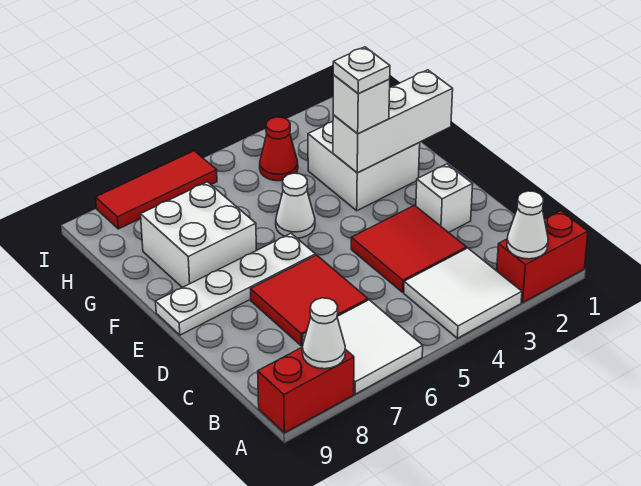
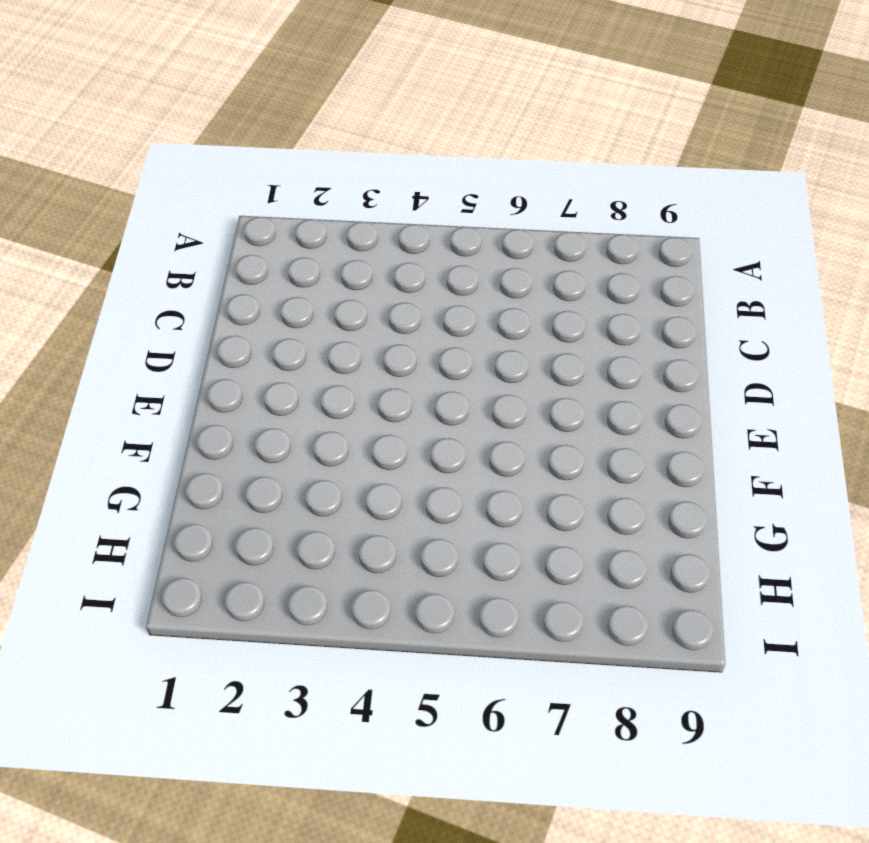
none -> red brick A1:A2 level 1
none -> white tile A3:B4 level 1
none -> white tile A6:B7 level 1

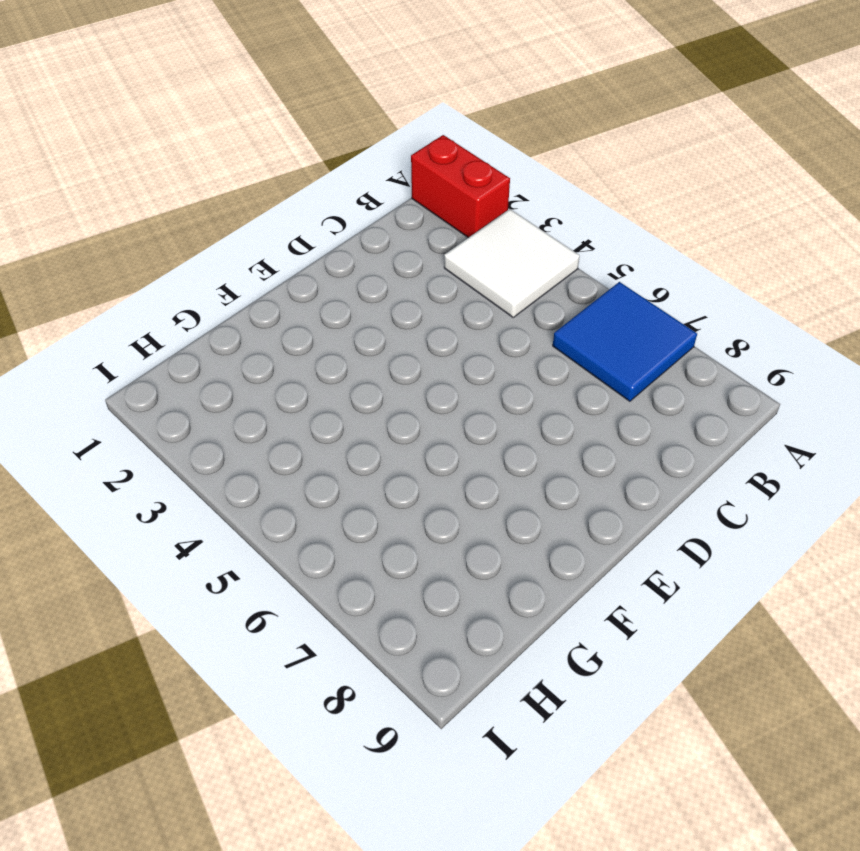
blue tile A6:B7 level 1 -> white tile A6:B7 level 1
none -> red brick A8:A9 level 1
none -> red tile C3:D4 level 1
none -> red tile C6:D7 level 1

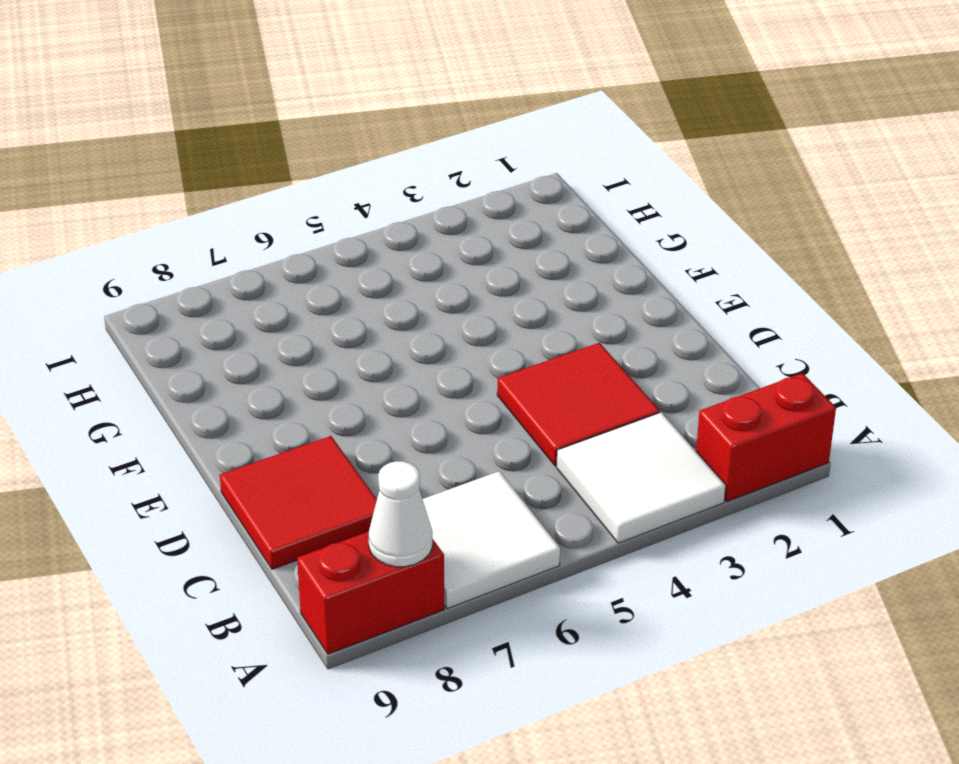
red tile C8:D9 level 1 -> red tile C6:D7 level 1
none -> white brick D2 level 1
none -> white plate E6:E9 level 1
none -> white brick F2:G3 level 1

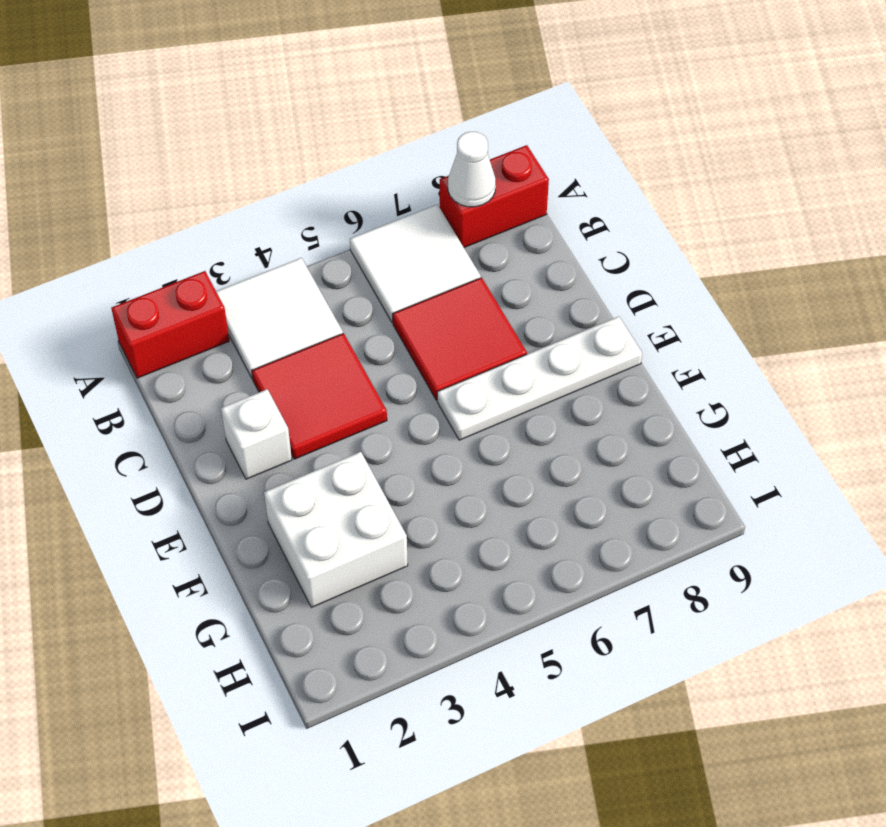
none -> white cone F5 level 1
none -> white brick F7:G8 level 1
none -> red cone H4 level 1

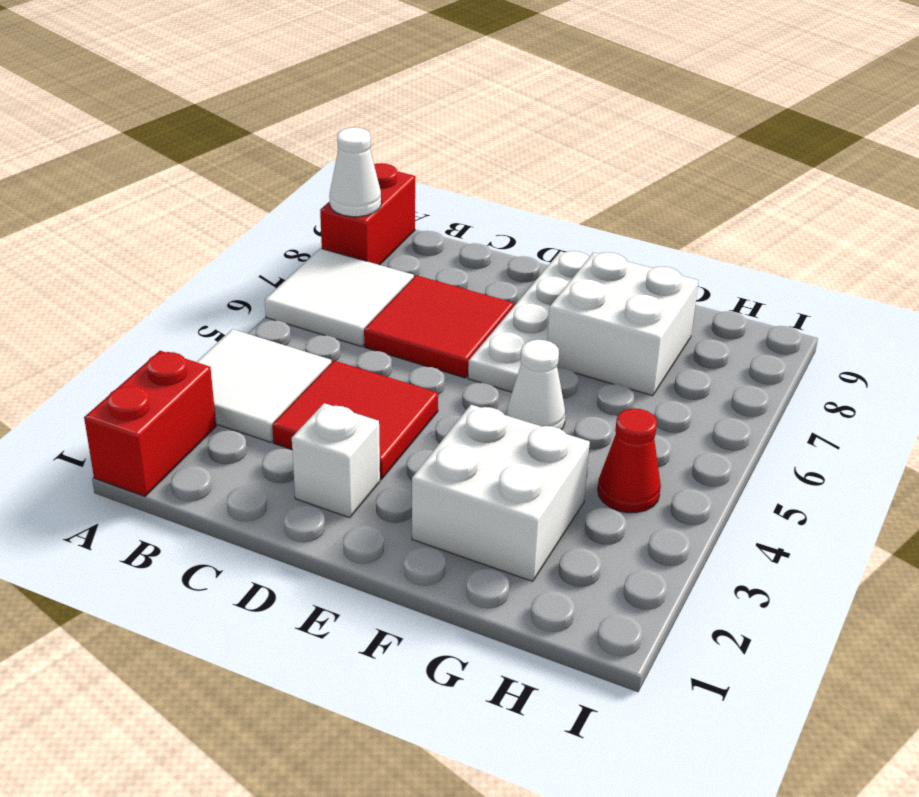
none -> red tile I6:I8 level 1
none -> white cone A2 level 2
none -> white brick F1:F3 level 2

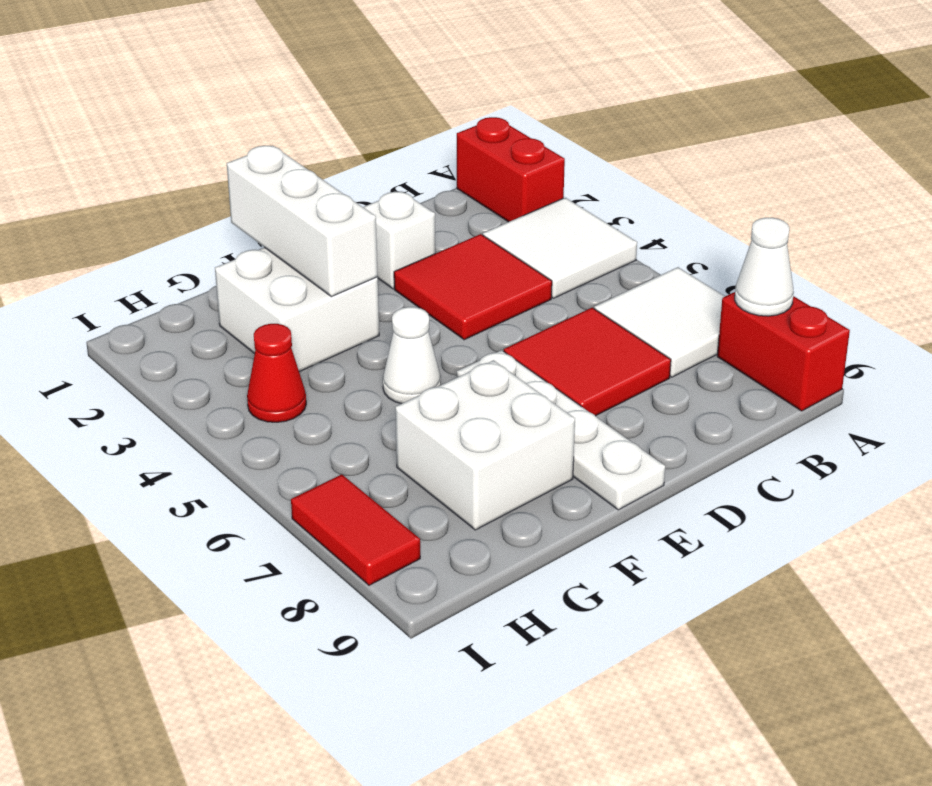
red tile I7:I8 level 1 -> red tile I6:I8 level 1
none -> white cone A2 level 2
none -> white brick F3 level 3
none -> white plate F3 level 4

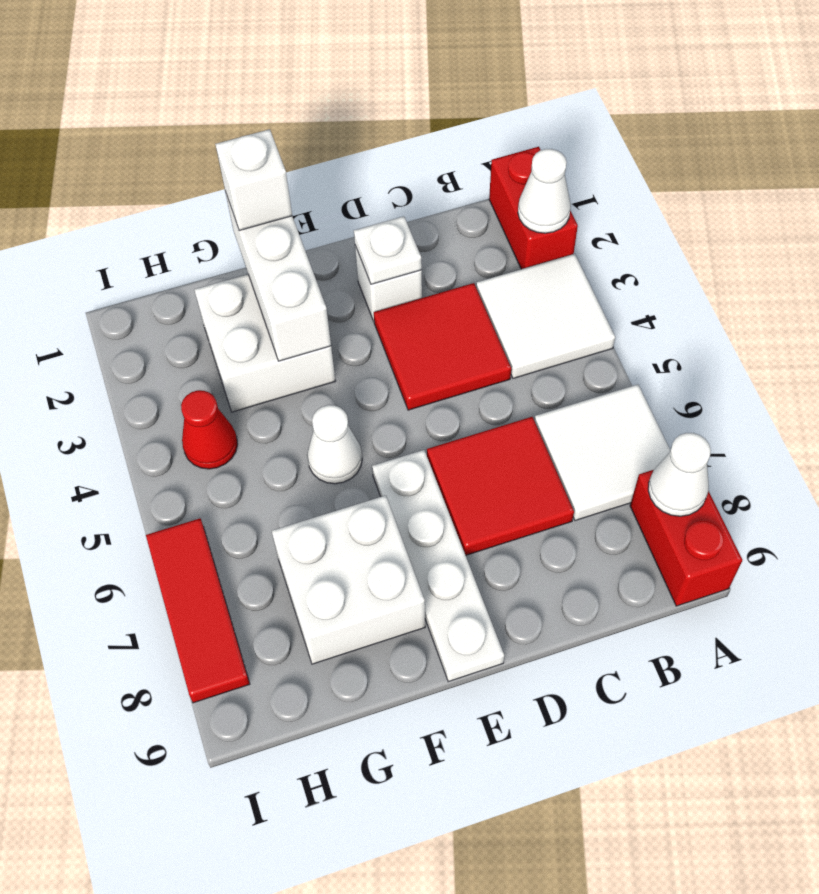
white plate D2 level 2 -> white plate F3 level 4
white brick F1 level 3 -> white brick F3 level 3

